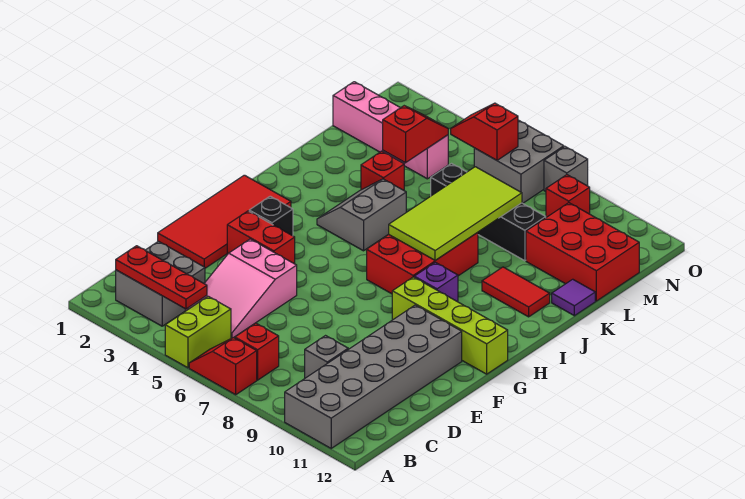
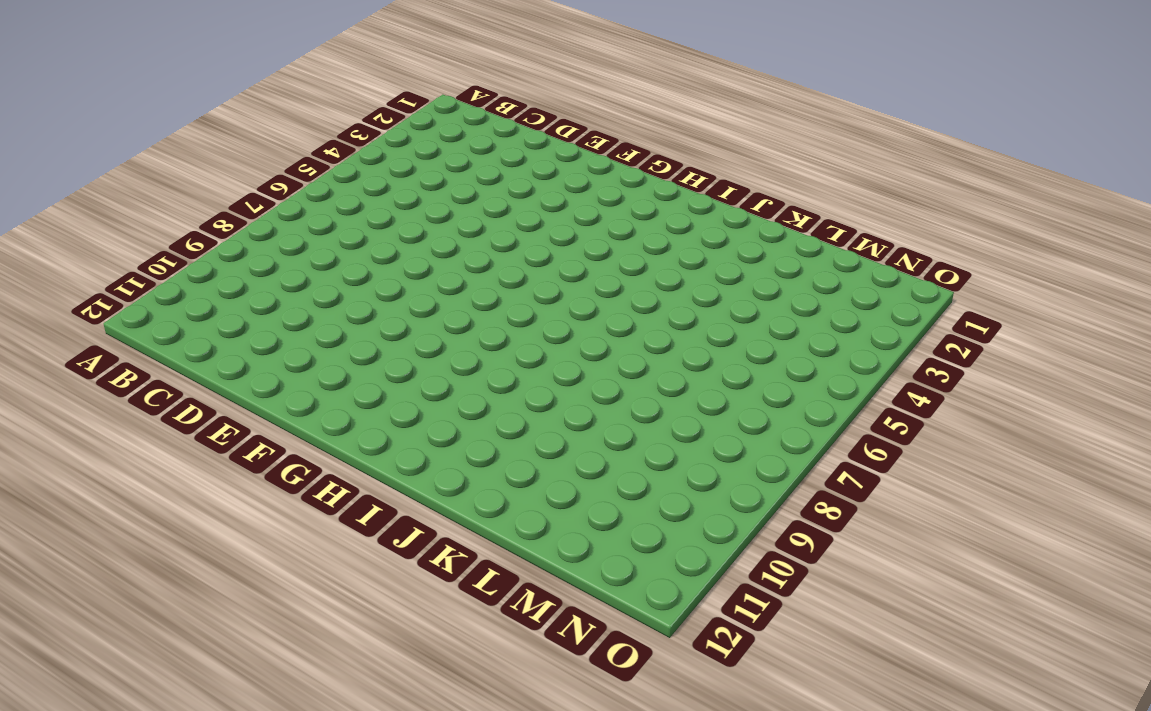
none -> lime brick A5:B5 level 1
none -> red slope A6:A7 level 1 top 7
none -> grey brick A10:F11 level 1

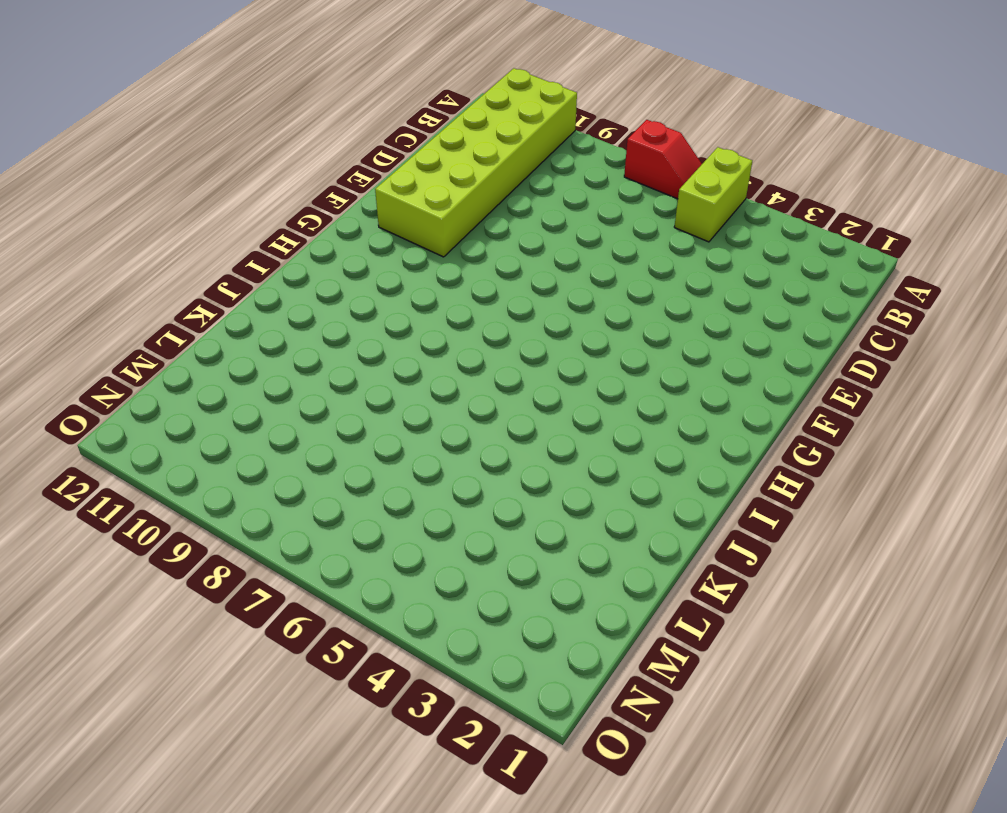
lime brick A10:F11 level 1 -> grey brick A10:F11 level 1
none -> grey brick B2:C3 level 1
none -> red brick B7 level 1
none -> pink slope C4:E5 level 1 top E

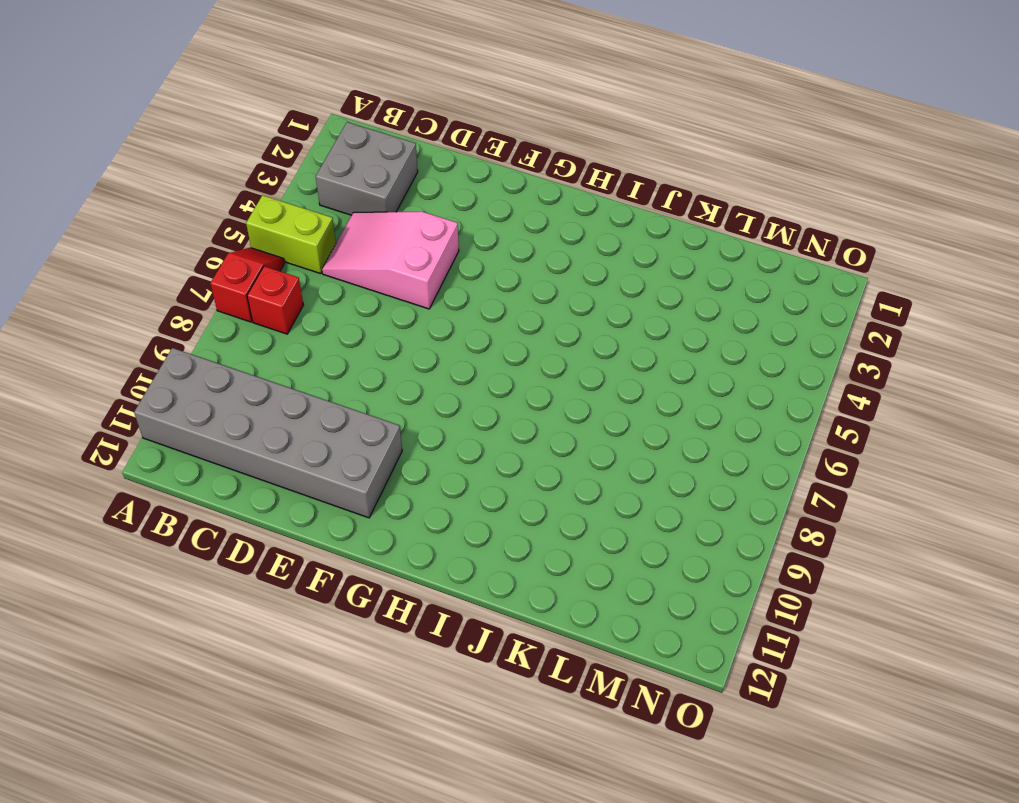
none -> grey brick C9 level 1
none -> red tile E1:H2 level 1
none -> red brick F3:F4 level 1

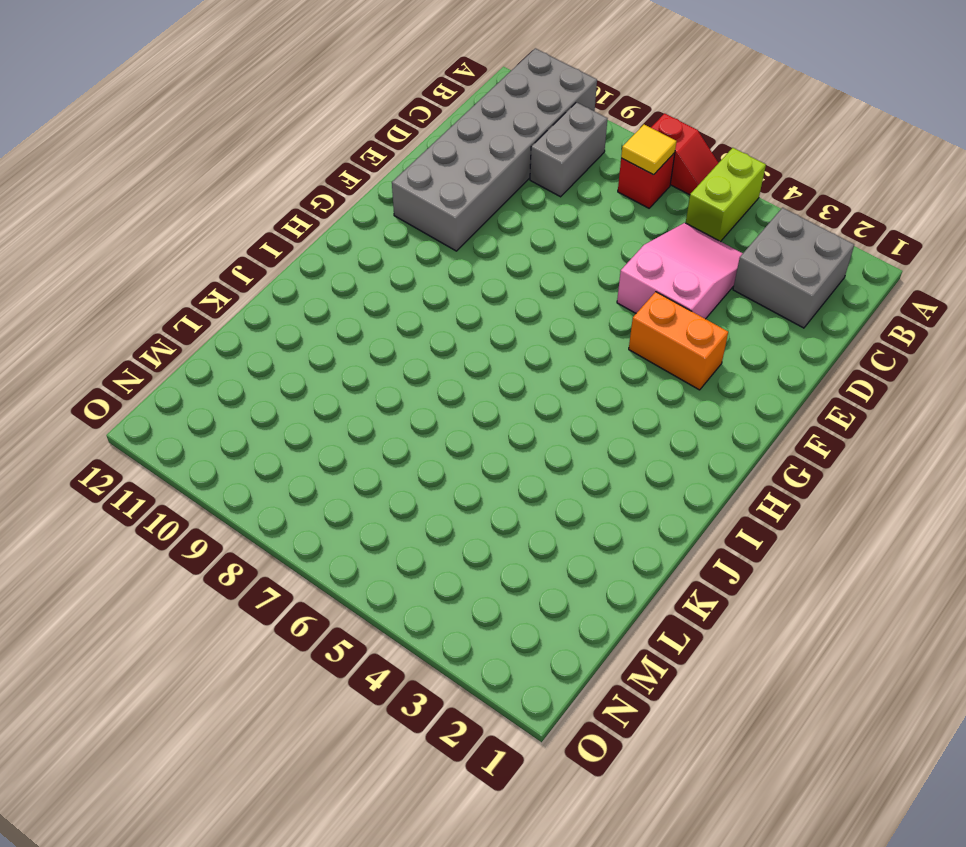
yellow tile B7 level 2 -> none
grey brick B9:C9 level 1 -> grey brick C9 level 1
orange brick F3:F4 level 1 -> red brick F3:F4 level 1
none -> red tile E1:H2 level 1
none -> black brick G3 level 1
none -> lime brick G9:G12 level 1

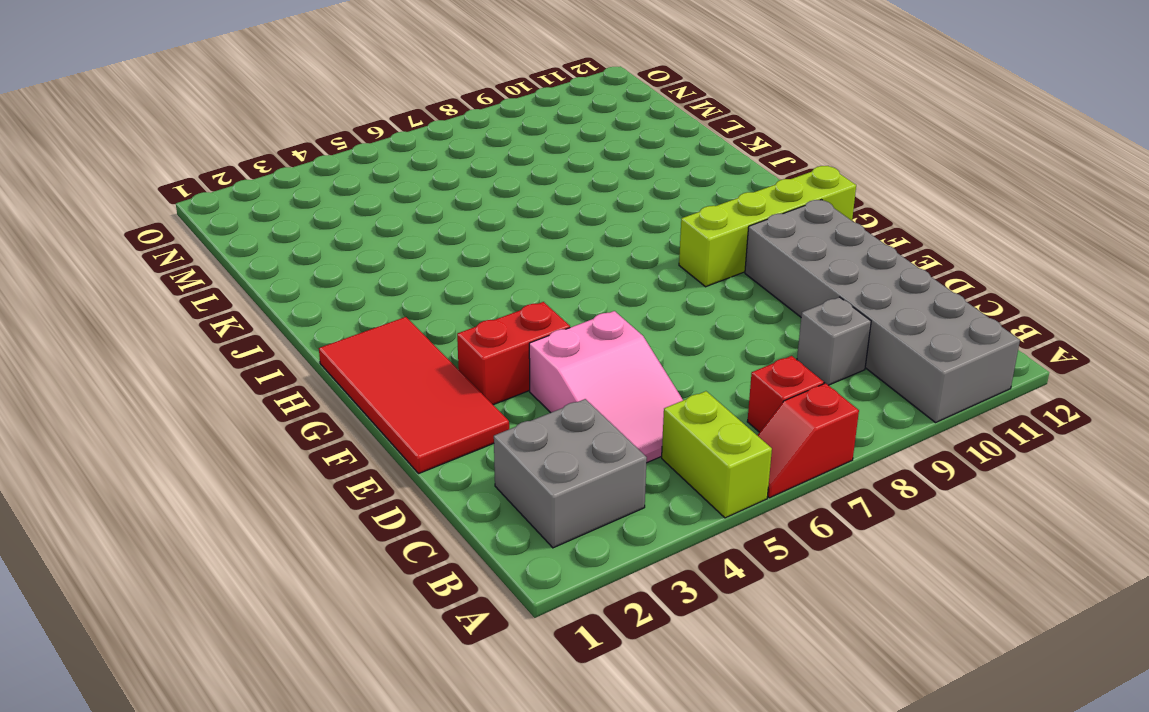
none -> black brick G3 level 1
none -> red brick H7:J8 level 1
none -> purple brick H9 level 1

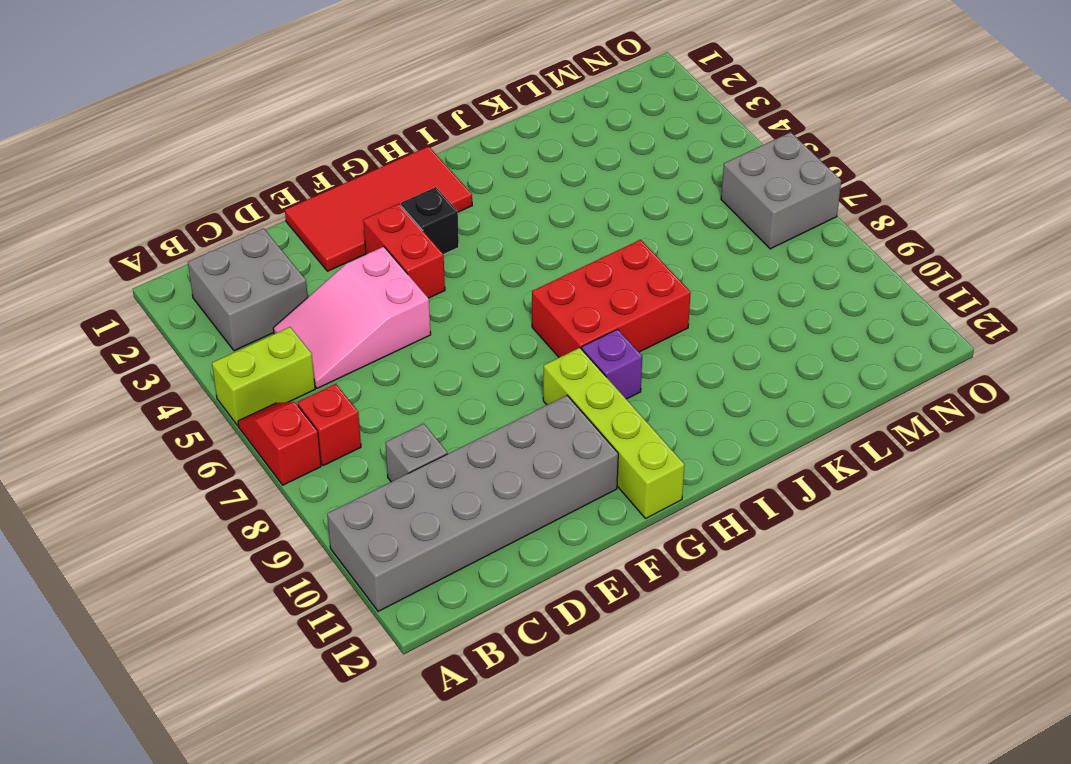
none -> grey slope I4:J5 level 1 top 5
none -> red tile J10:J11 level 1
none -> red brick K4 level 1

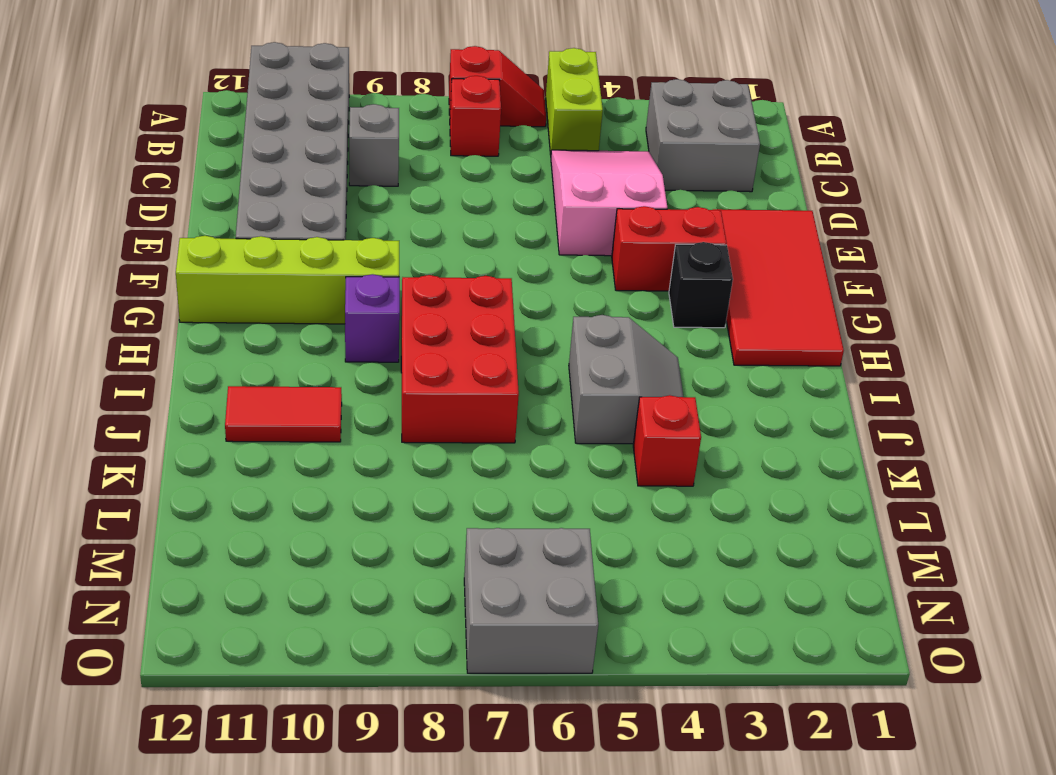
none -> purple tile K12 level 1
none -> black brick L6:L9 level 1
none -> red brick L10:M12 level 1

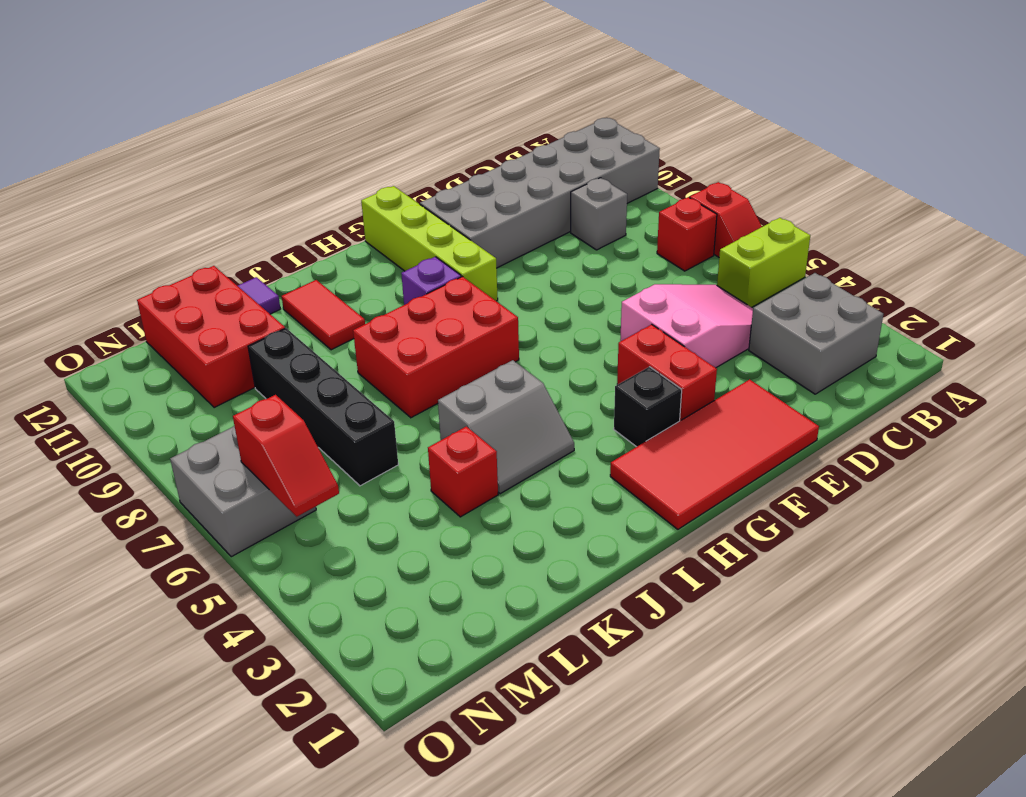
none -> pink brick M1:M4 level 1
none -> red brick N9 level 1
none -> grey brick O8 level 1

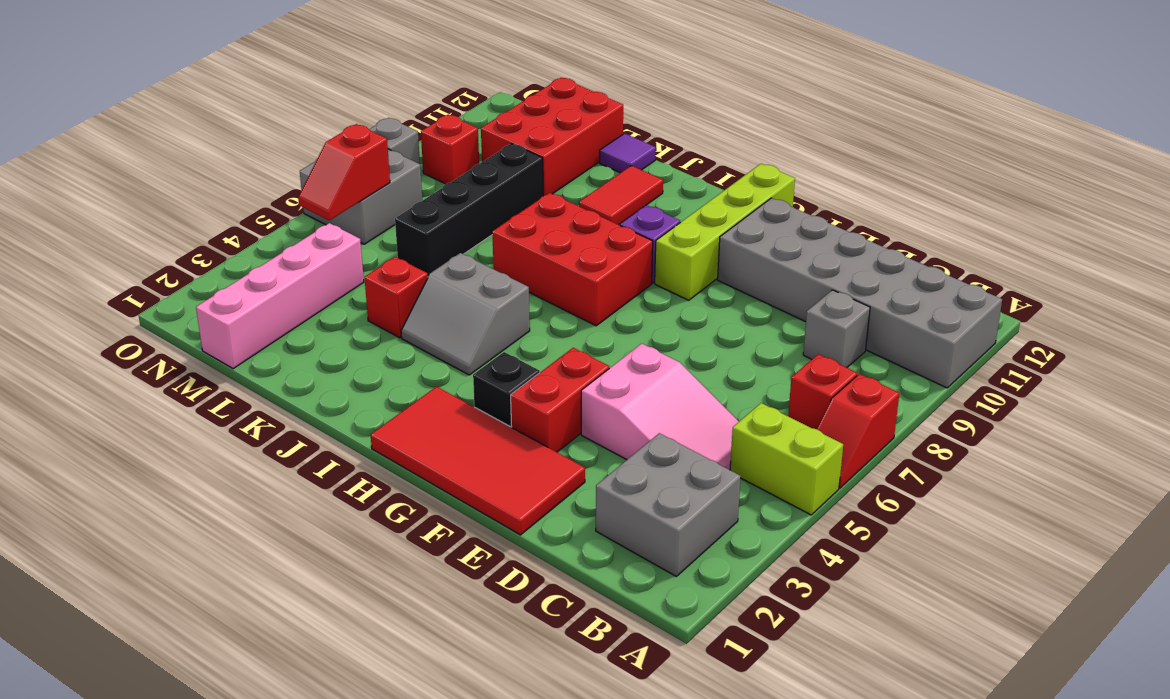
none -> red plate B2:B4 level 2
none -> lime tile I7:L8 level 2
none -> red slope L4:M4 level 2 top L

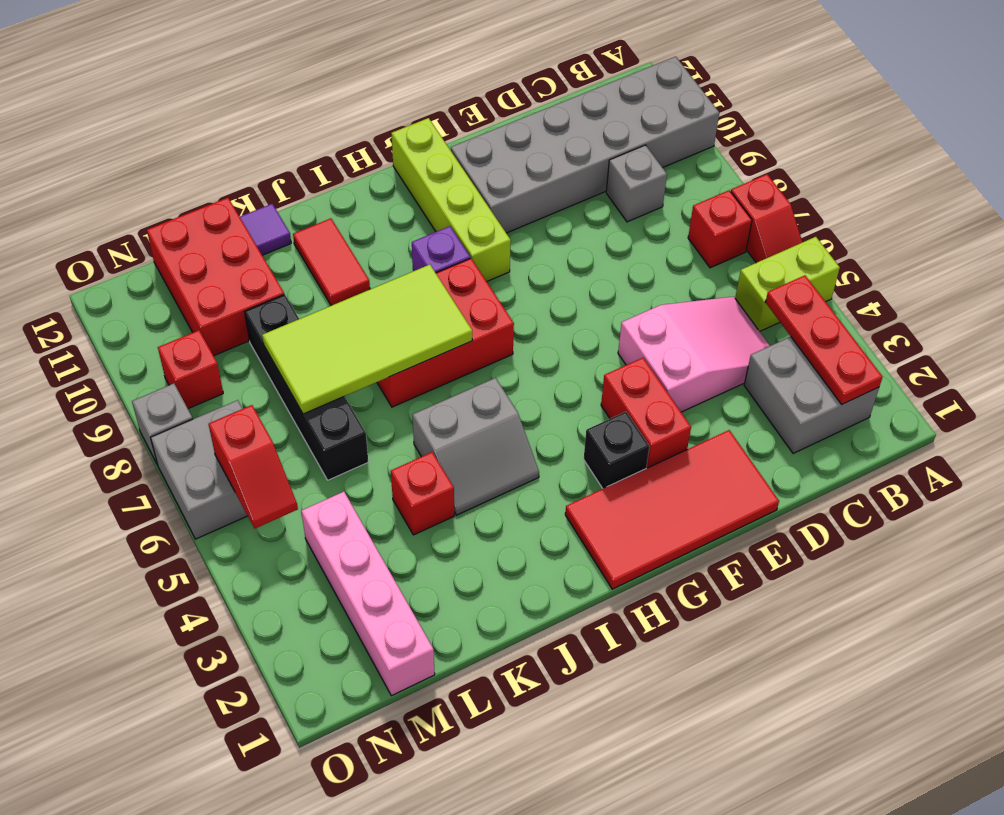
none -> red slope L4:M4 level 2 top L

